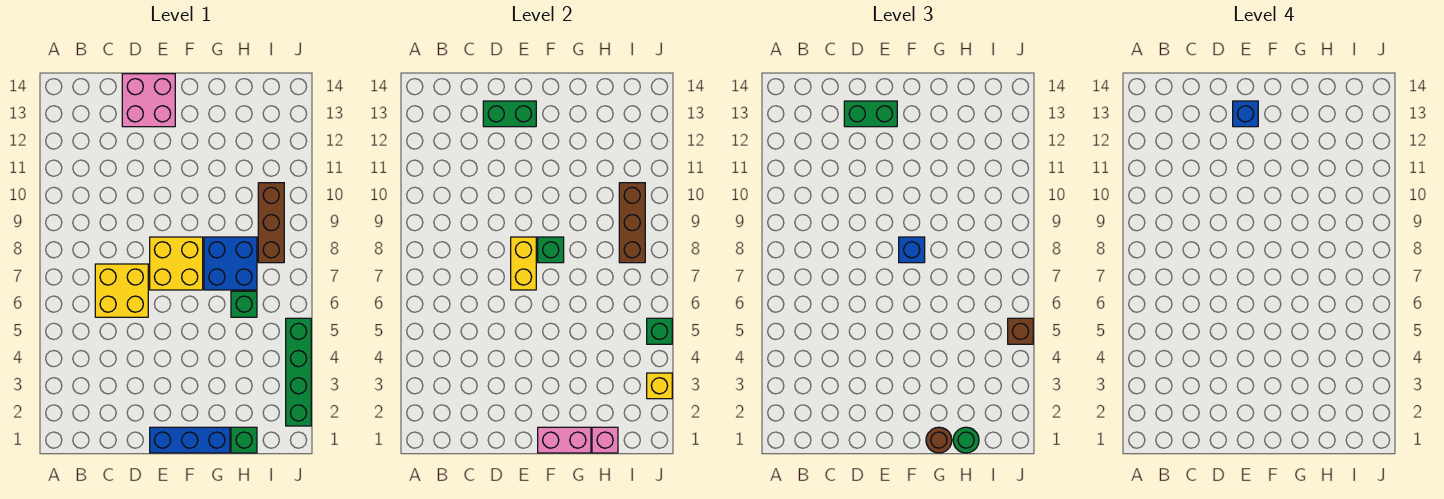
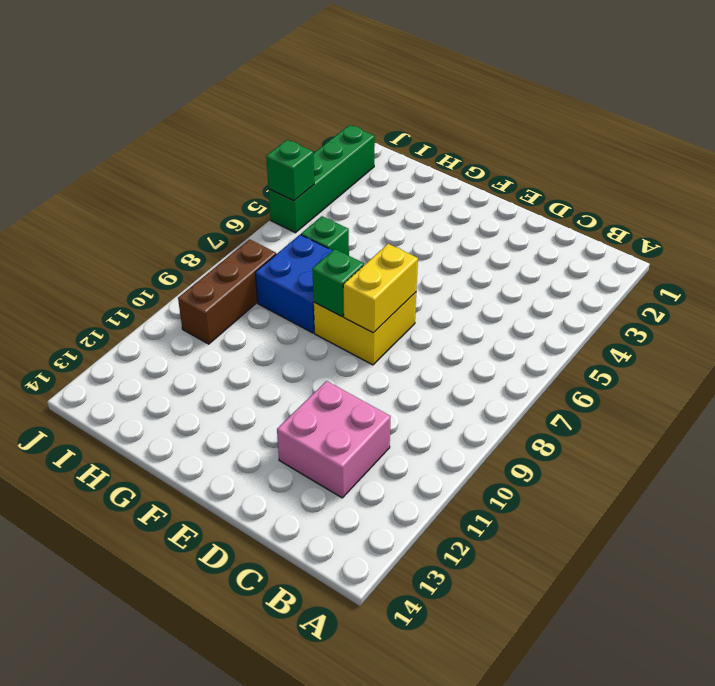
pink brick C11:D12 level 1 -> pink brick D13:E14 level 1
none -> yellow brick C6:D7 level 1
none -> blue brick E1:G1 level 1
none -> green brick H1 level 1

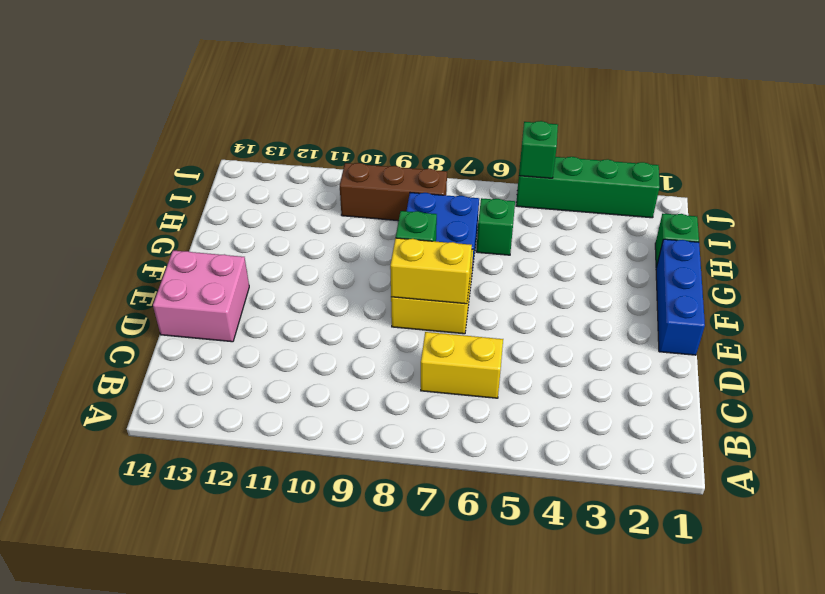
yellow brick C6:C7 level 1 -> yellow brick C6:D7 level 1
none -> green brick D13:E13 level 2
none -> pink brick F1:G1 level 2
none -> pink brick H1 level 2

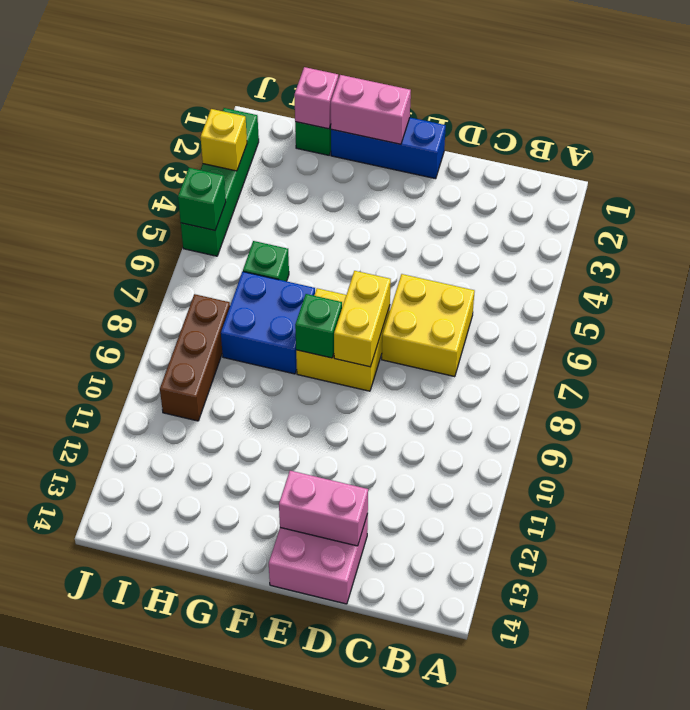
pink brick D13:E13 level 2 -> green brick D13:E13 level 2
none -> brown brick I8:I10 level 2
none -> green brick D13:E13 level 3
none -> blue brick F8 level 3

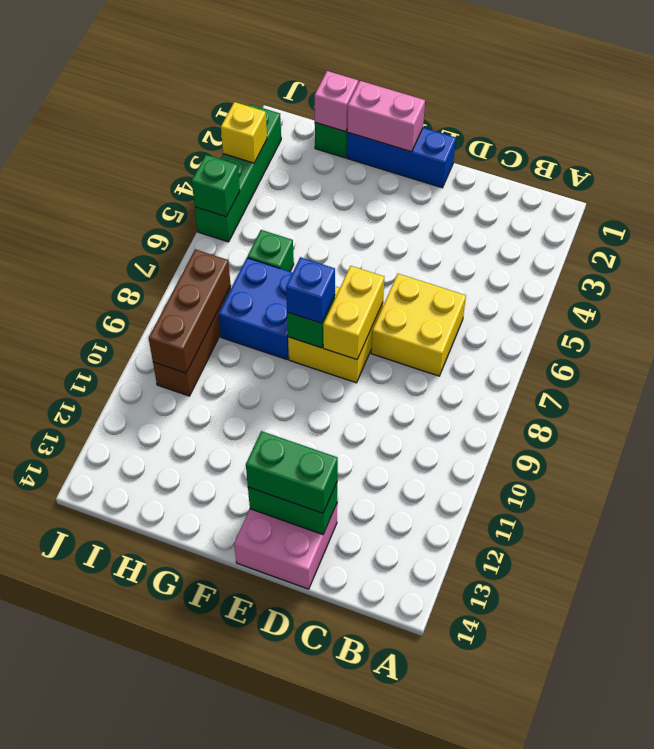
none -> brown round brick G1 level 3
none -> green round brick H1 level 3
none -> brown brick J5 level 3

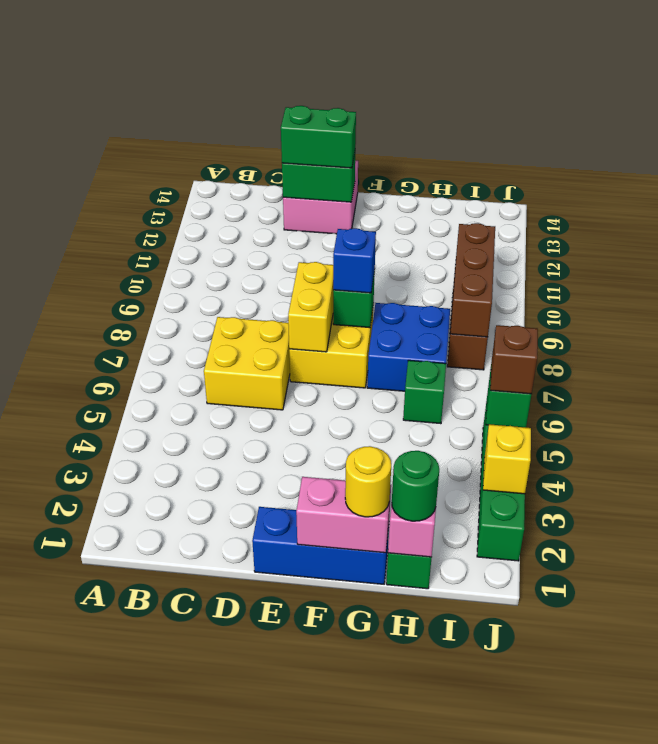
yellow round brick G1 level 3 -> brown round brick G1 level 3
none -> blue brick E13 level 4

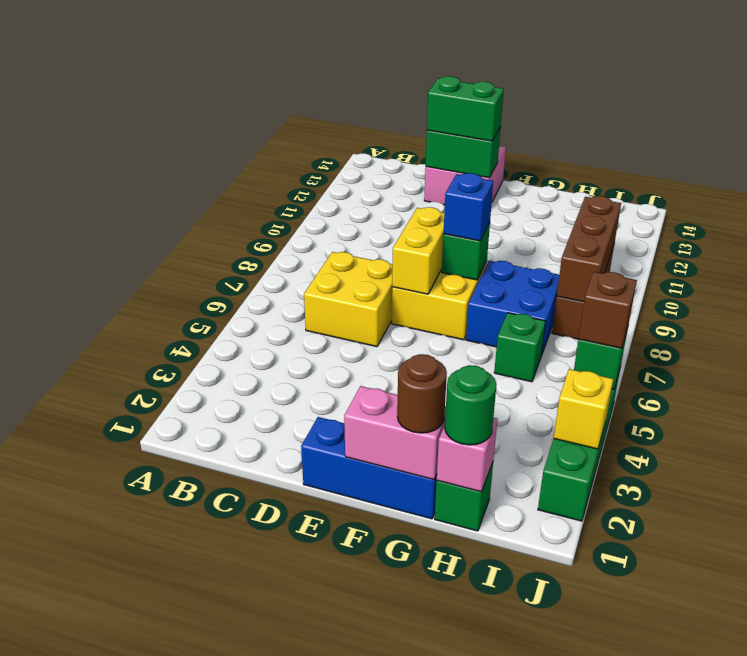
none -> blue brick E13 level 4

